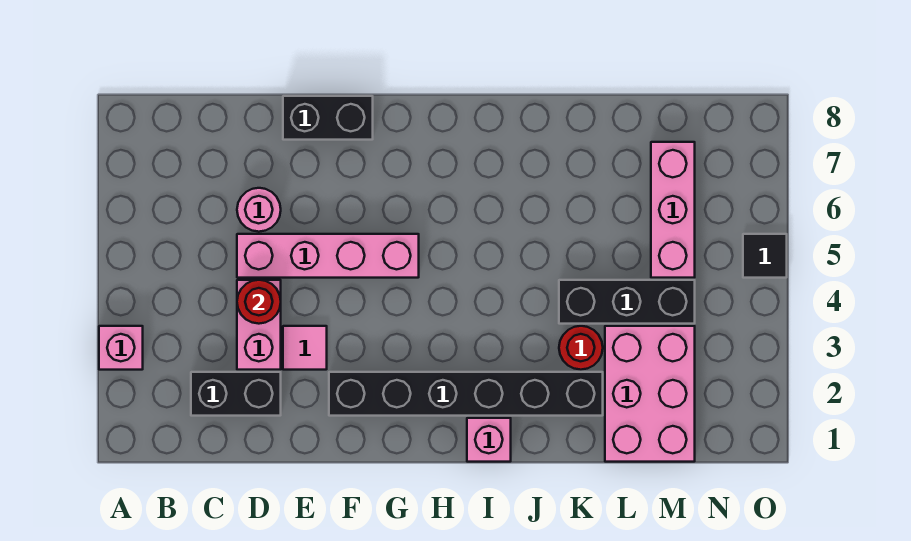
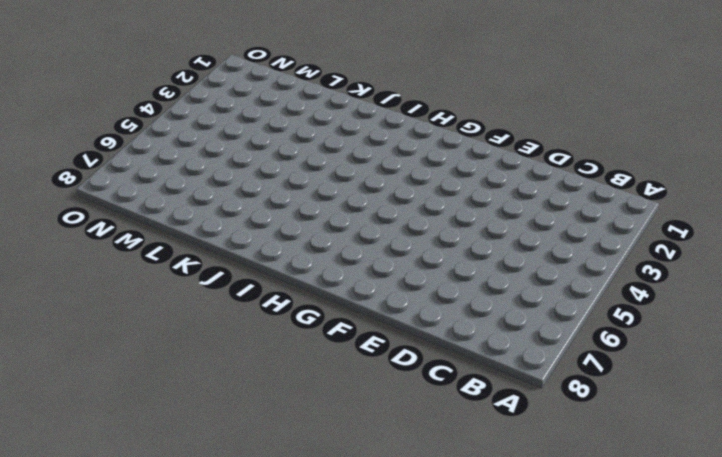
none -> pink brick A3 level 1
none -> black brick C2:D2 level 1
none -> pink brick D3:D4 level 1

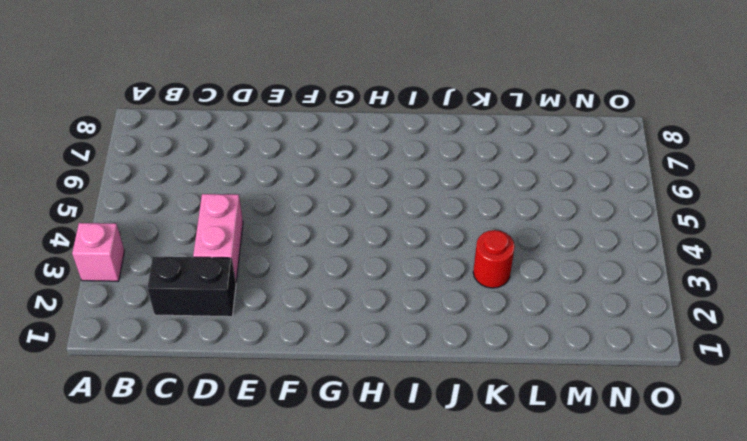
none -> pink brick D5:G5 level 1
none -> pink round brick D6 level 1
none -> pink tile E3 level 1

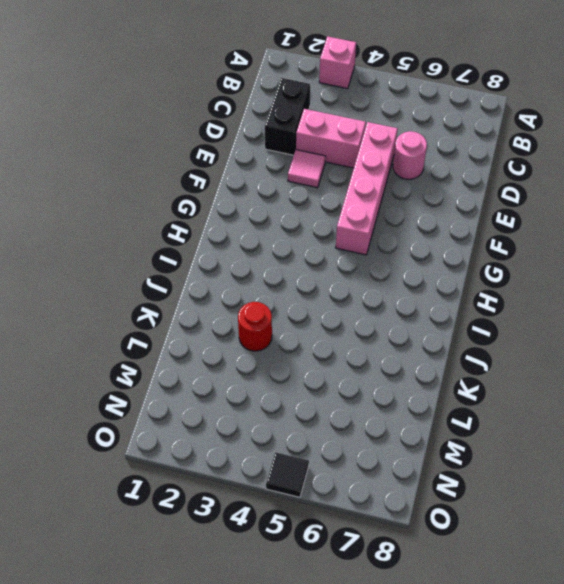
none -> black brick E8:F8 level 1
none -> black brick F2:K2 level 1
none -> pink brick I1 level 1

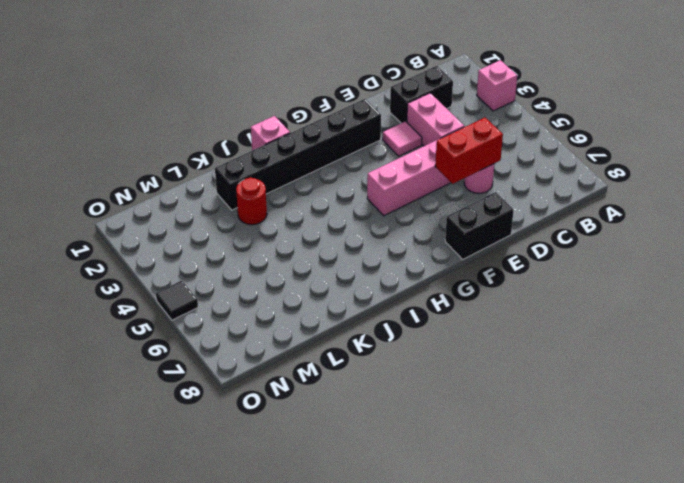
red brick D6:E6 level 2 -> none
none -> black brick K4:M4 level 1
none -> pink brick L1:M3 level 1
none -> pink brick M5:M7 level 1

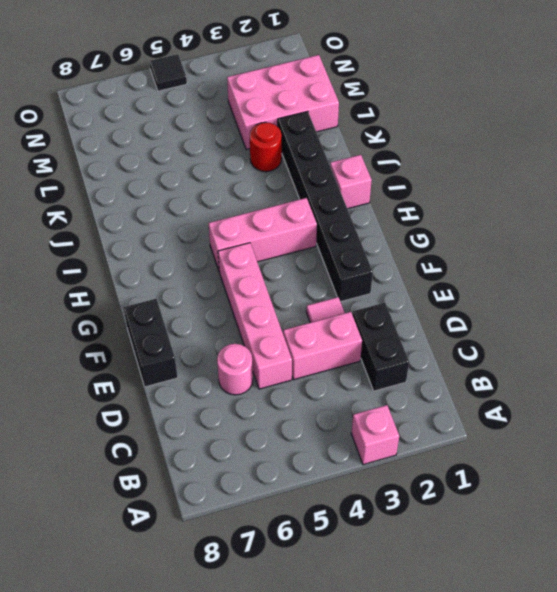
pink brick H3:H5 level 1 -> pink brick M5:M7 level 1
none -> black brick K4:M4 level 1
none -> red round brick D4 level 2

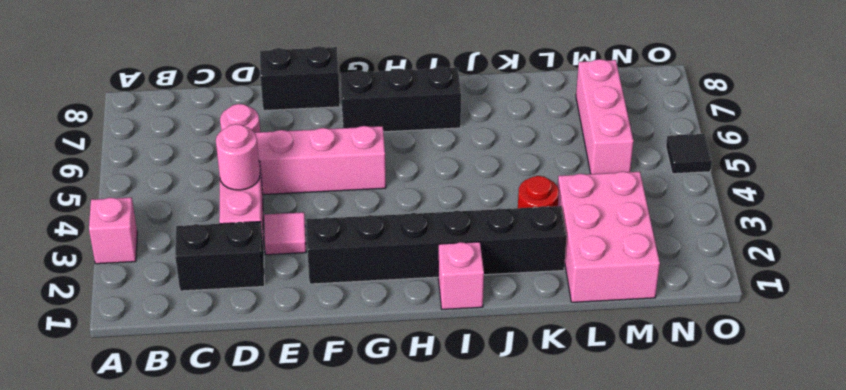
pink round brick D4 level 2 -> red round brick D4 level 2
black brick G7:I7 level 1 -> black brick K4:M4 level 1

